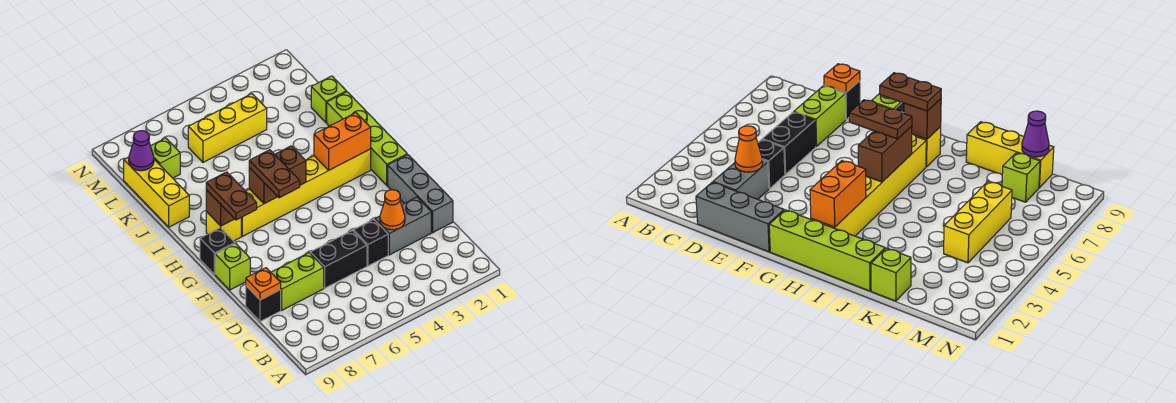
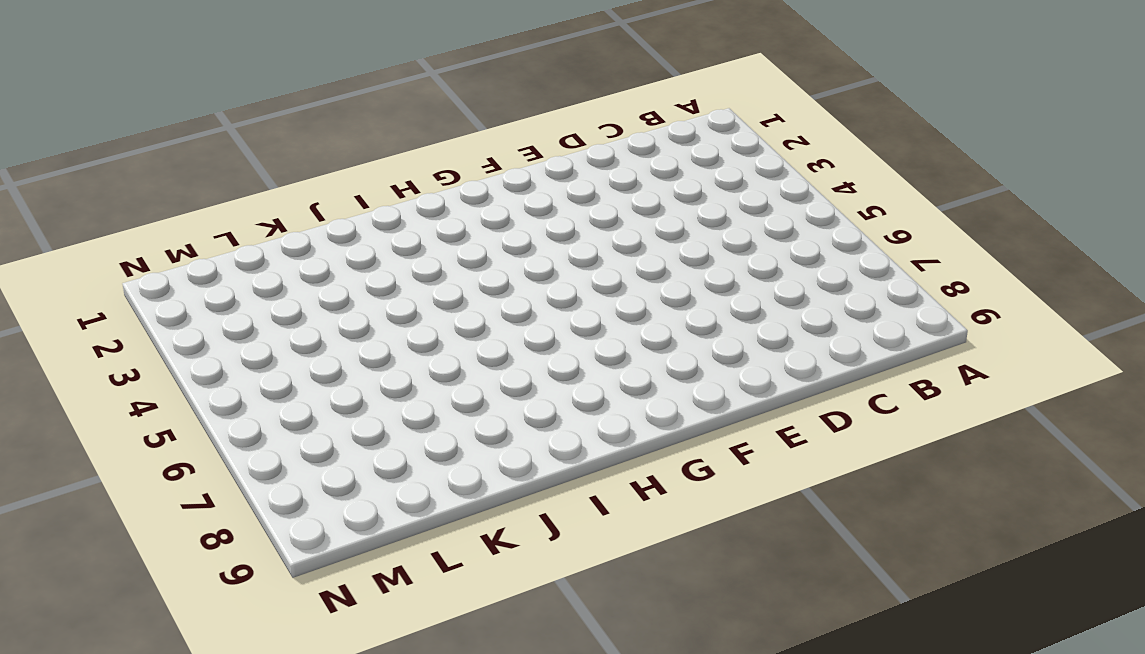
none -> grey brick D1:F1 level 1
none -> grey brick D2:D3 level 1
none -> black brick D4 level 1

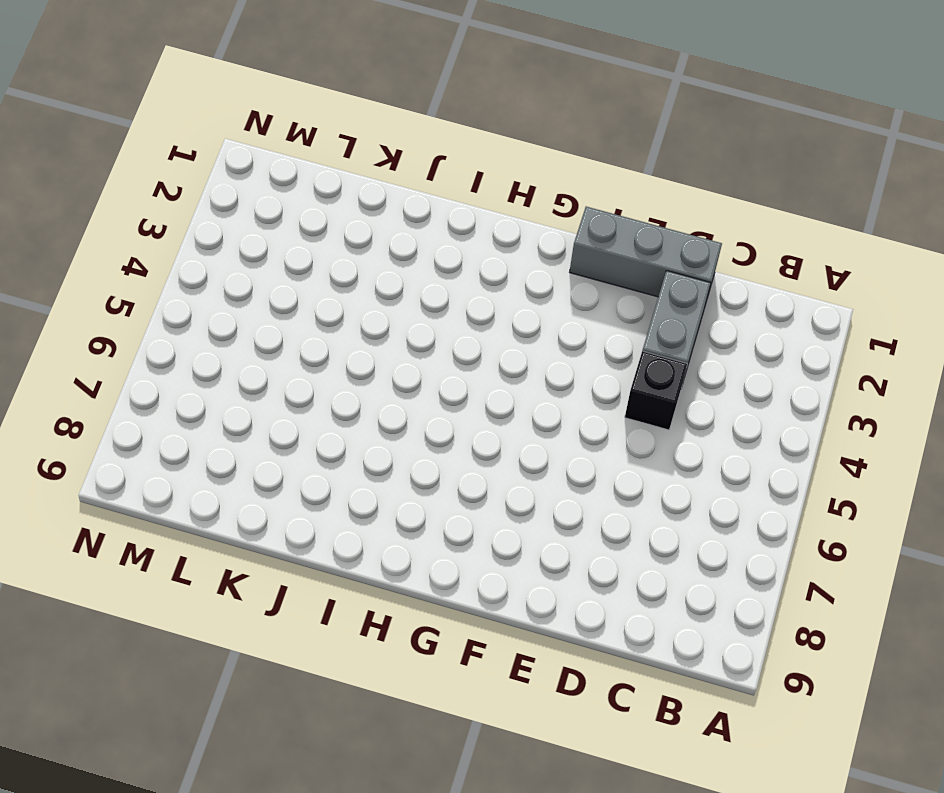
none -> black brick D5:D6 level 1
none -> lime brick D7:D8 level 1
none -> black brick D9 level 1

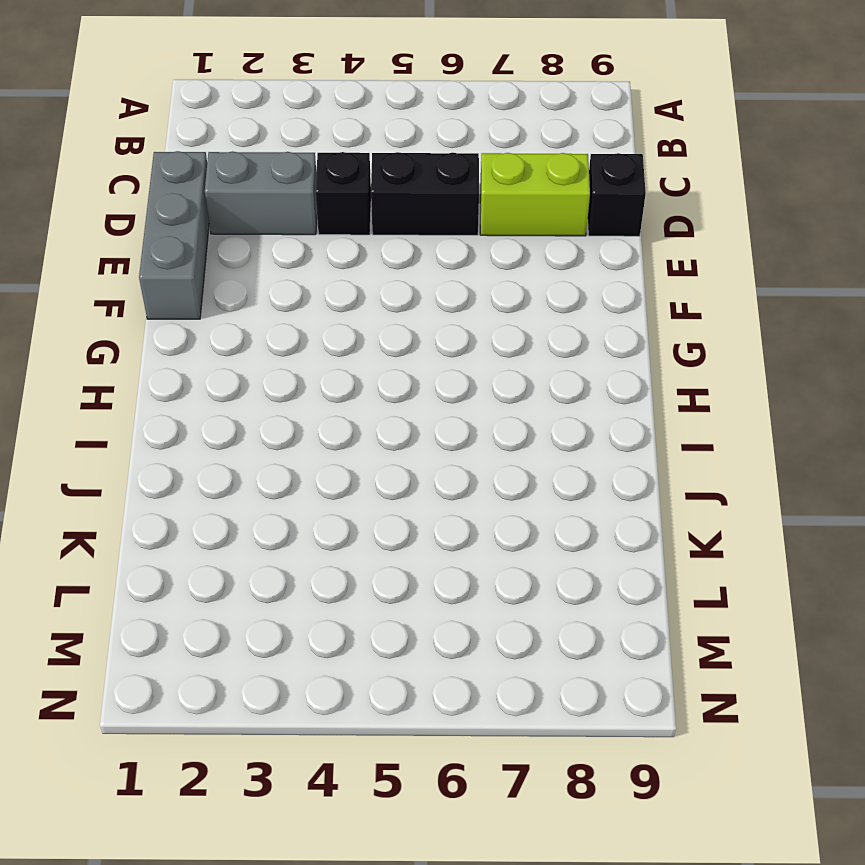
none -> lime brick F9 level 1
none -> lime brick G1:J1 level 1
none -> black brick G9 level 1

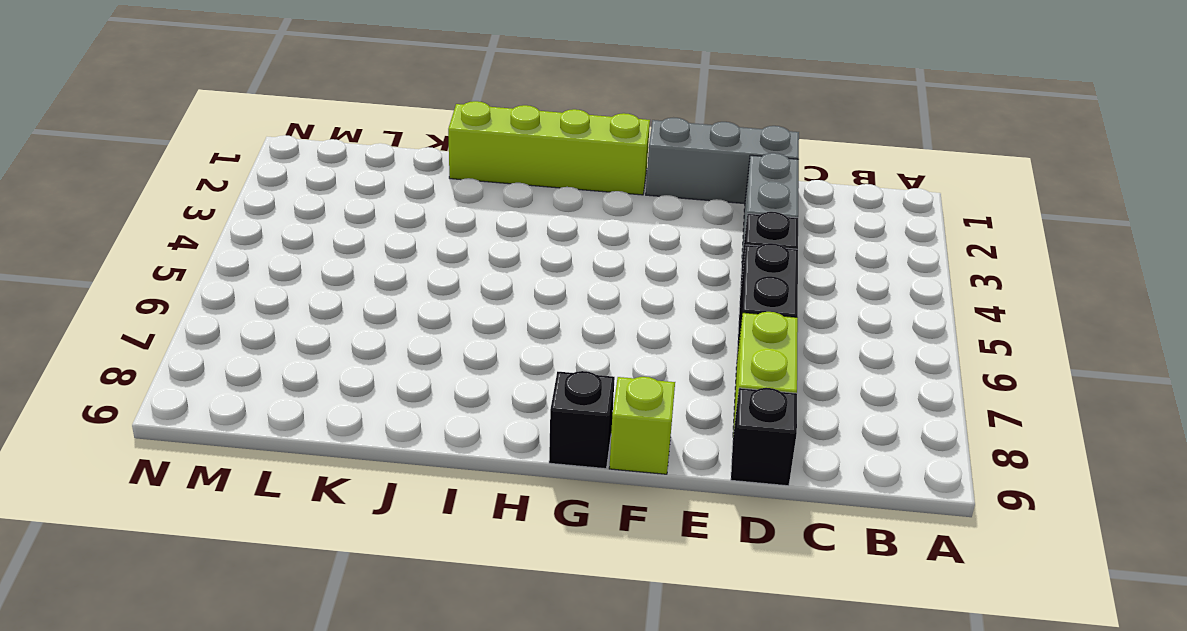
none -> yellow brick H2:H7 level 1
none -> yellow brick H8 level 1
none -> yellow brick J9:L9 level 1

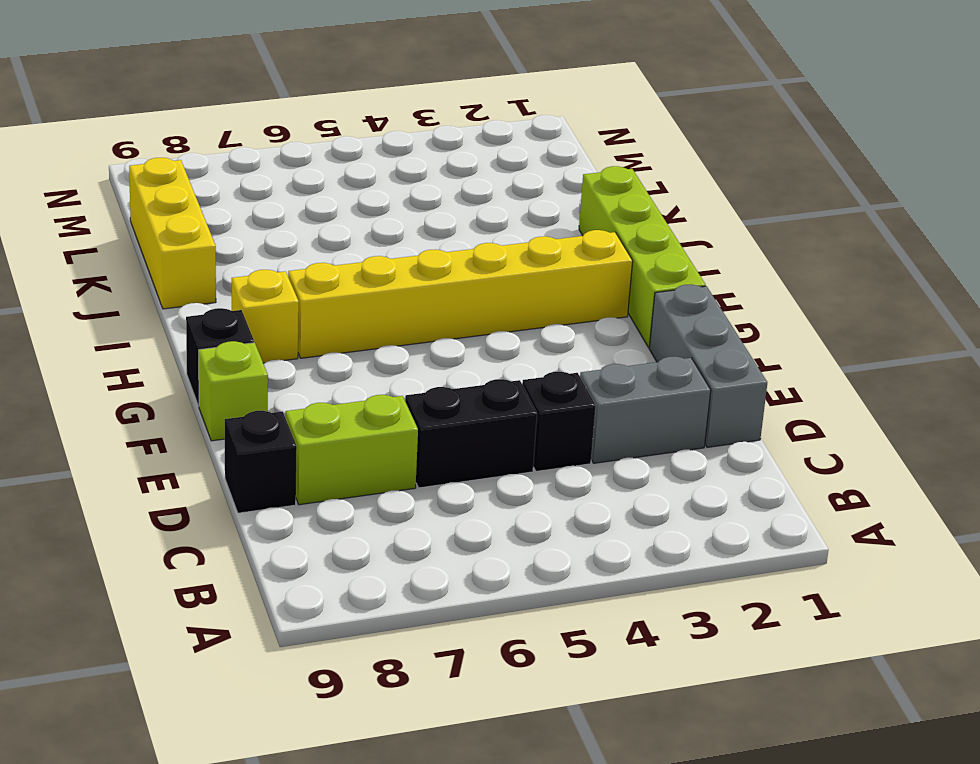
none -> lime brick K1 level 1
none -> yellow brick L4:L6 level 1
none -> lime brick L8 level 1

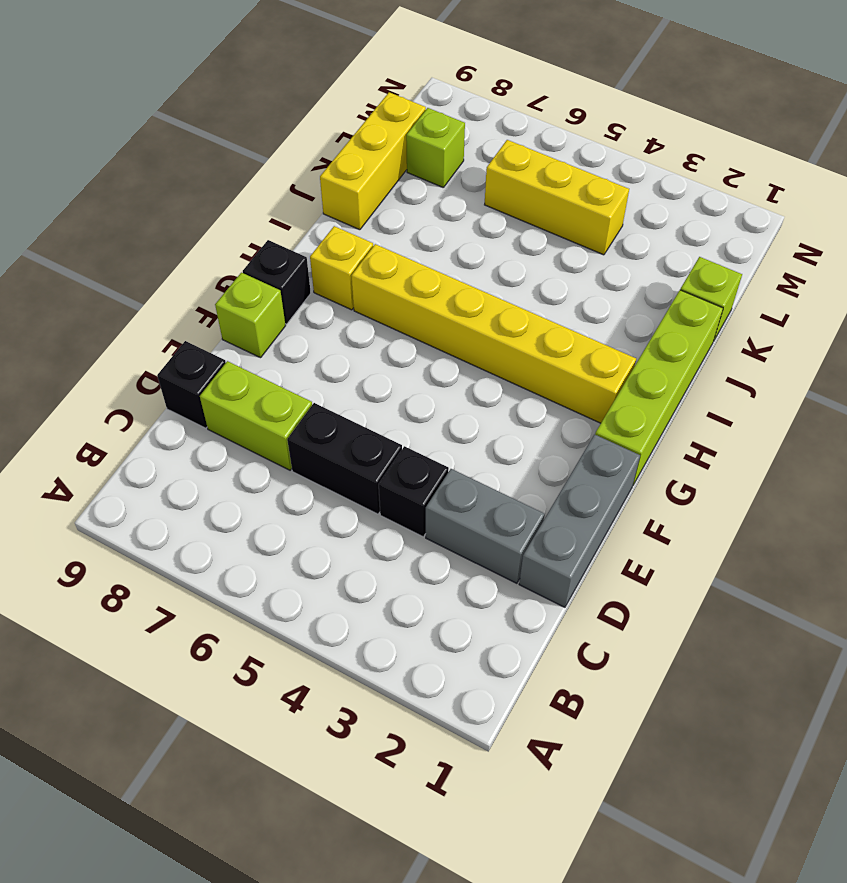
none -> orange cone D3 level 2
none -> orange plate D9 level 2
none -> orange brick H2:H3 level 2

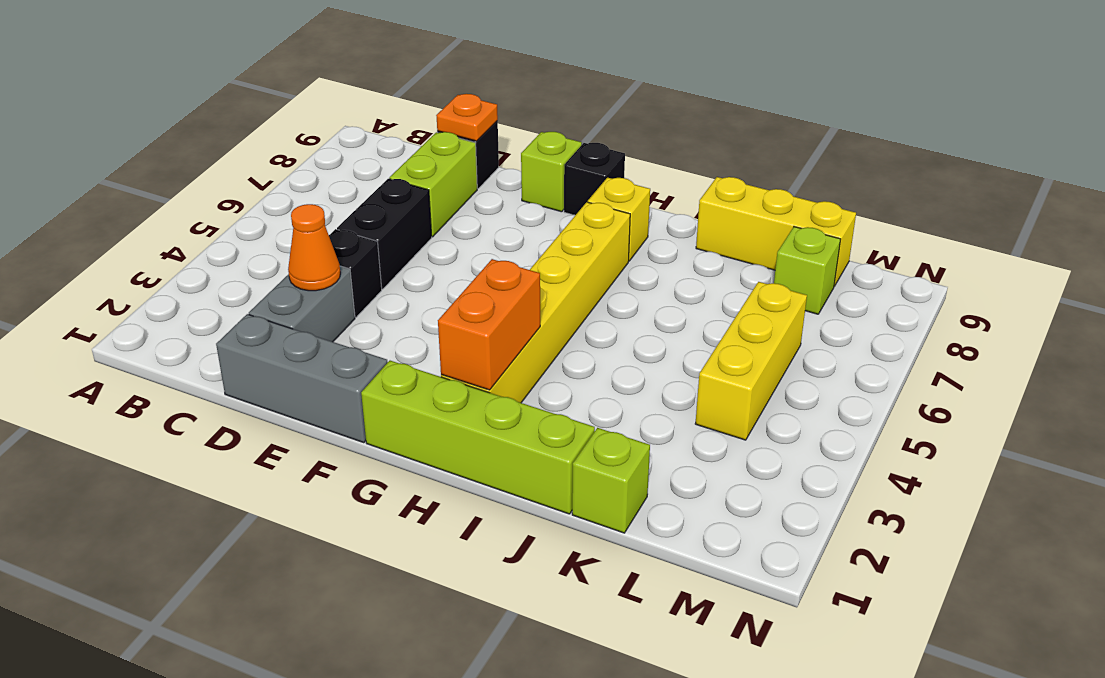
none -> brown brick H5:H6 level 2
none -> brown brick H8 level 2
none -> purple cone L9 level 2

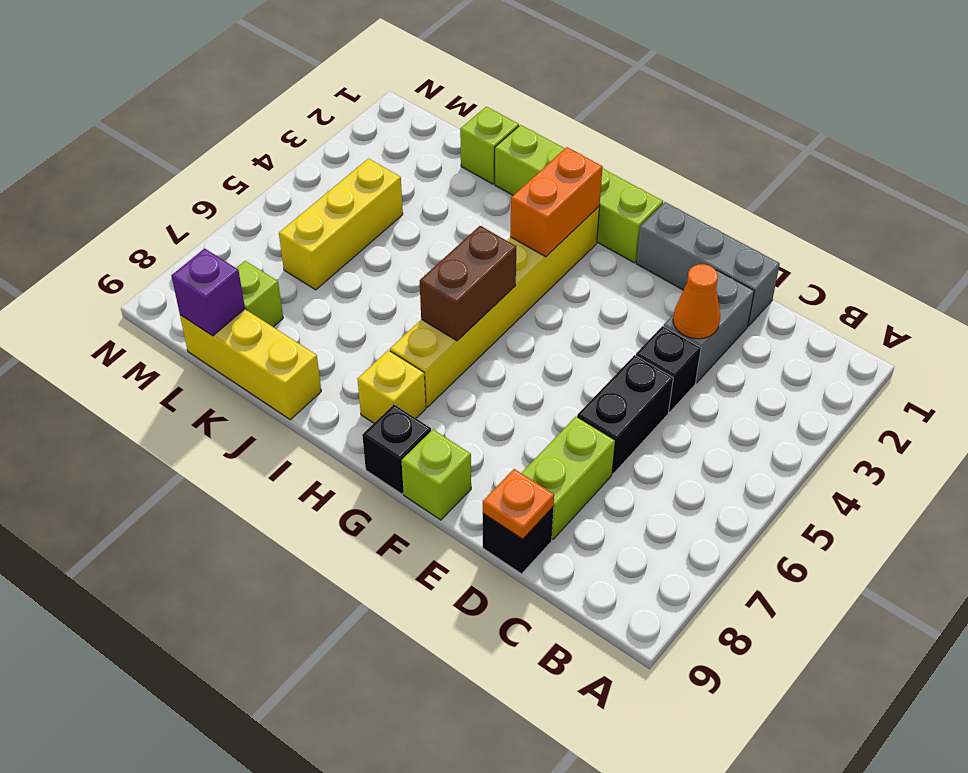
purple brick L9 level 2 -> purple cone L9 level 2
none -> brown brick H8 level 2
none -> brown plate G6:H6 level 3
none -> brown plate G8:H8 level 3

